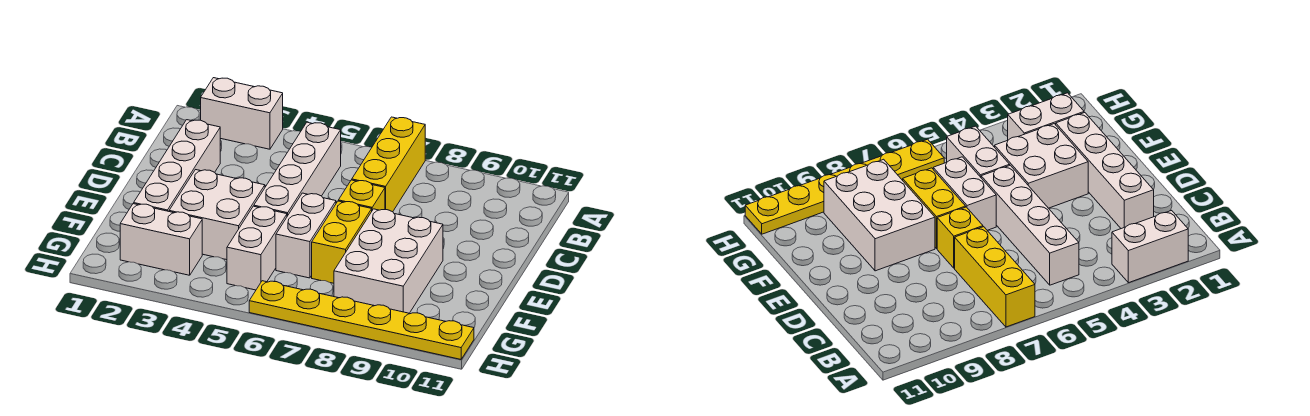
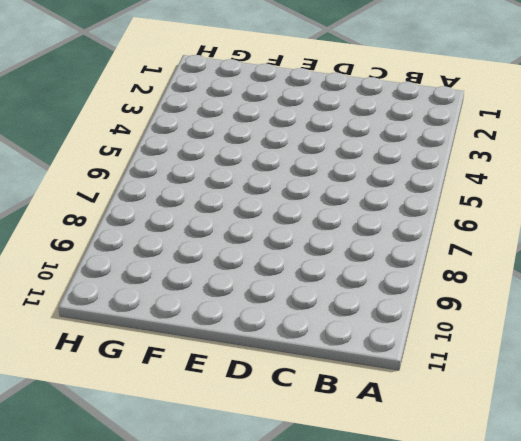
none -> white brick A2:A3 level 1
none -> yellow brick A7:C7 level 1
none -> white brick B5:E5 level 1

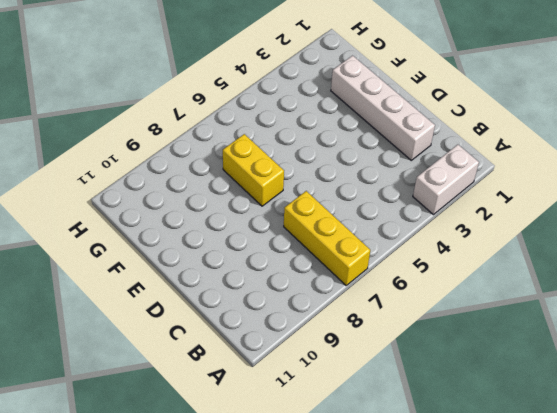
none -> white brick B5:E5 level 1
none -> yellow brick D7 level 1
none -> white brick E3:F4 level 1

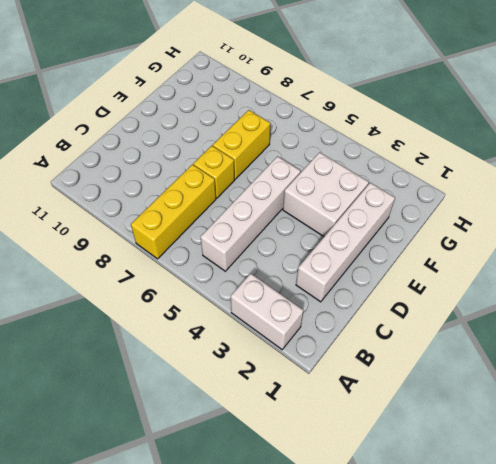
none -> white brick E6:F6 level 1
none -> white brick E8:G9 level 1
none -> white brick F5:G5 level 1

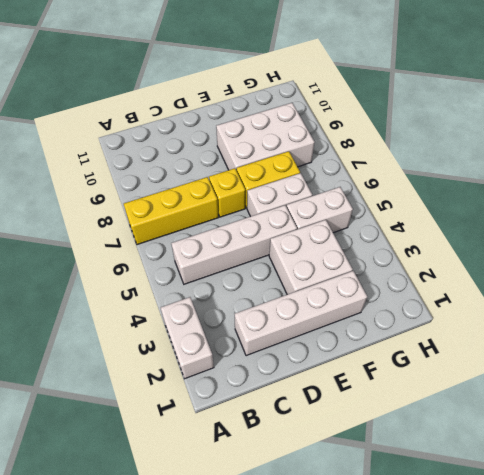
none -> white brick G2:G3 level 1
none -> yellow plate H6:H11 level 1

